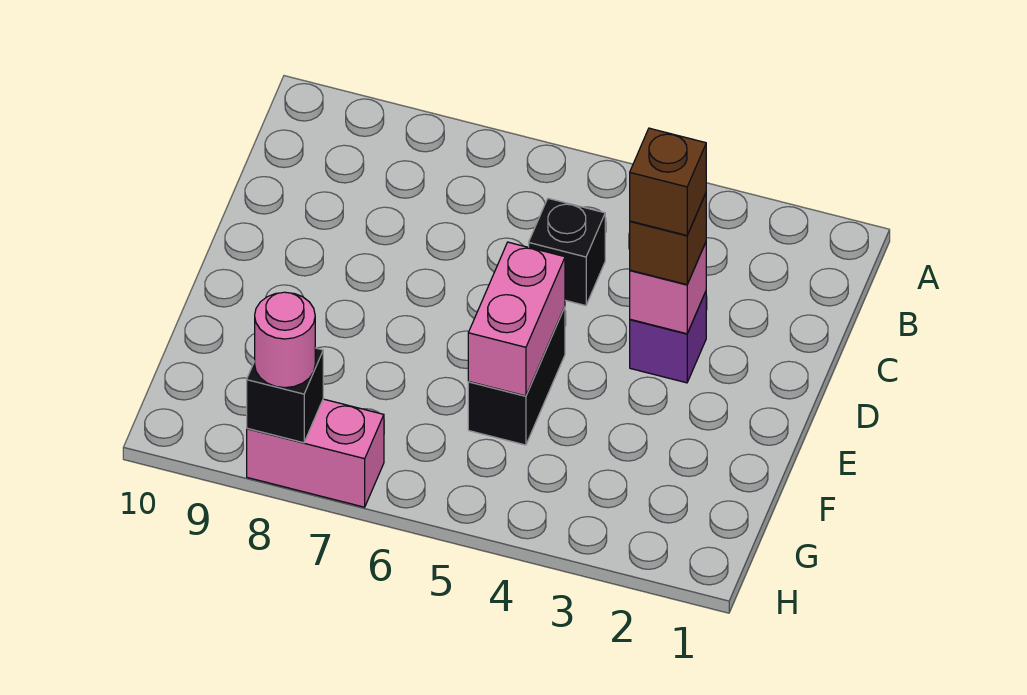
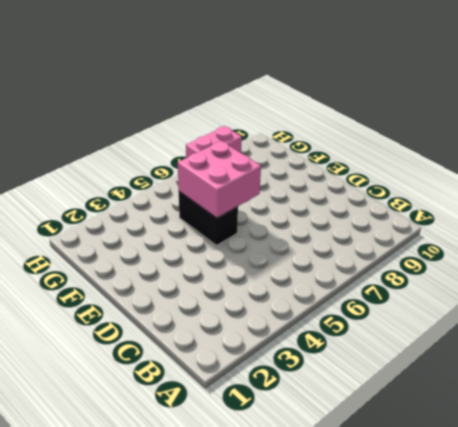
pink brick E5:F6 level 2 -> pink brick E5:F5 level 2
none -> black brick C5 level 1
none -> purple brick D3 level 1

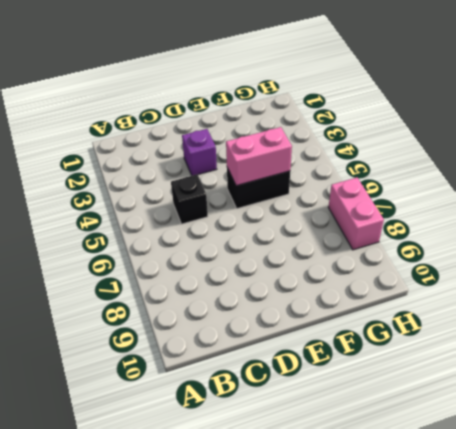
none -> pink brick D3 level 2
none -> black brick H8 level 2

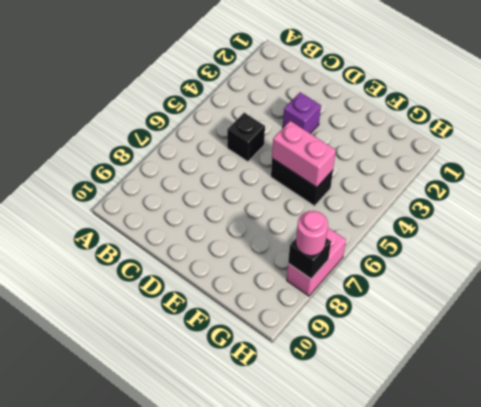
none -> pink brick D3 level 2
none -> brown brick D3 level 3

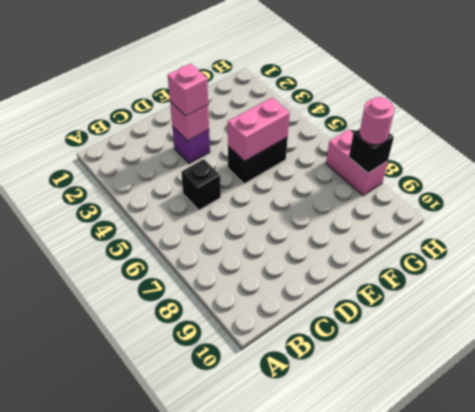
pink brick D3 level 3 -> brown brick D3 level 3
none -> brown brick D3 level 4

